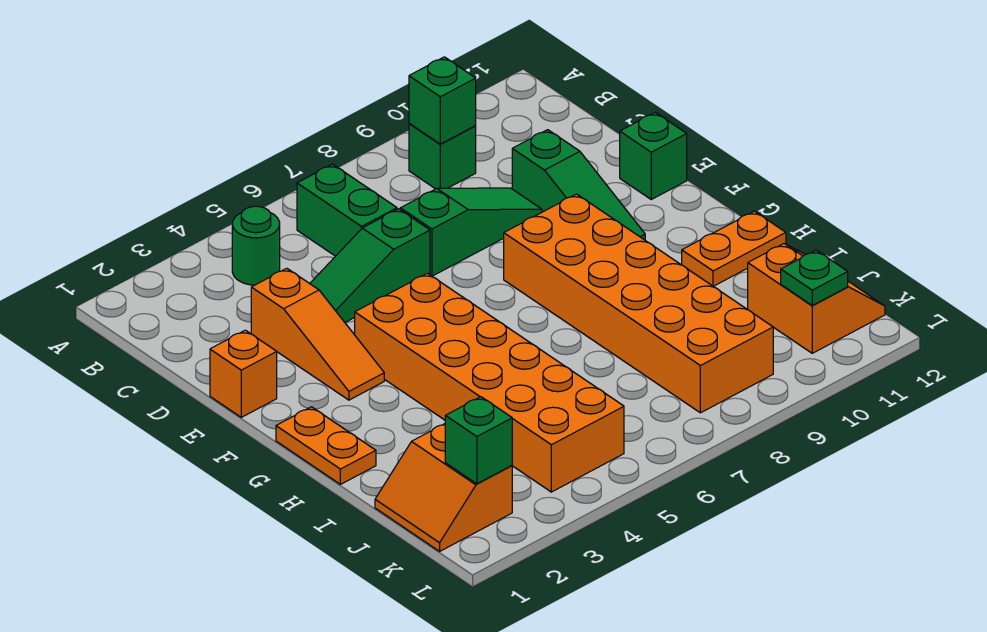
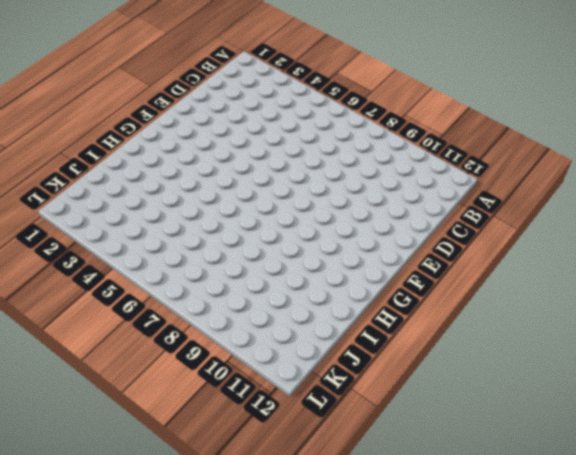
none -> green round brick B4 level 1
none -> green brick B6:C6 level 1
none -> green brick B9 level 1

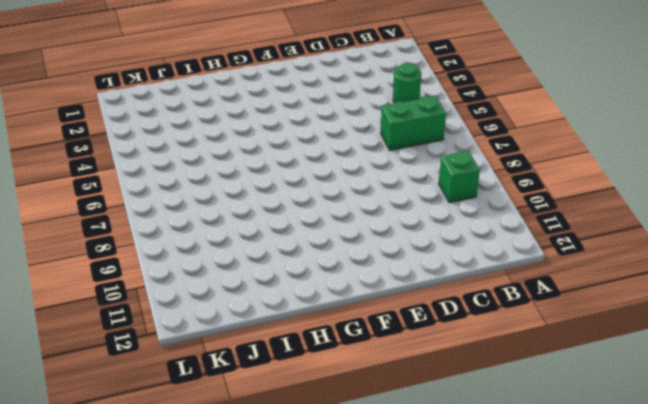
none -> orange slope D3:F3 level 1 top D
none -> green slope D4:D6 level 1 top 6
none -> green slope D7:D9 level 1 top 7

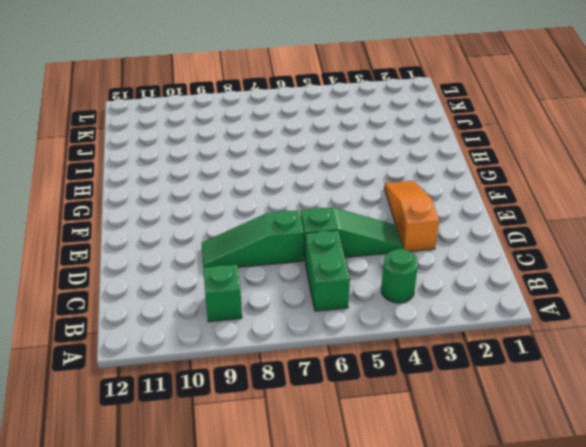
none -> green slope D10:F10 level 1 top D
none -> orange brick E1 level 1
none -> green brick E12 level 1

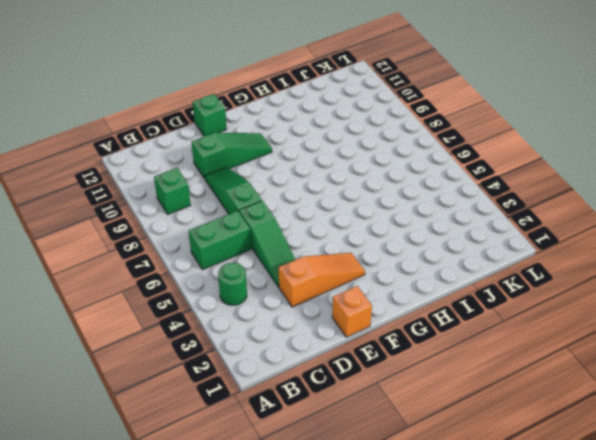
none -> orange brick F4:K5 level 1
none -> orange brick F8:K9 level 1
none -> orange plate G1:H1 level 1

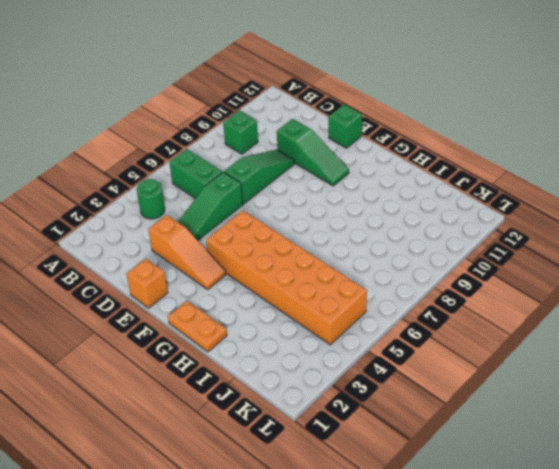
none -> orange brick F8:K9 level 1
none -> orange plate H11:H12 level 1
none -> orange slope J1:K2 level 1 top 2

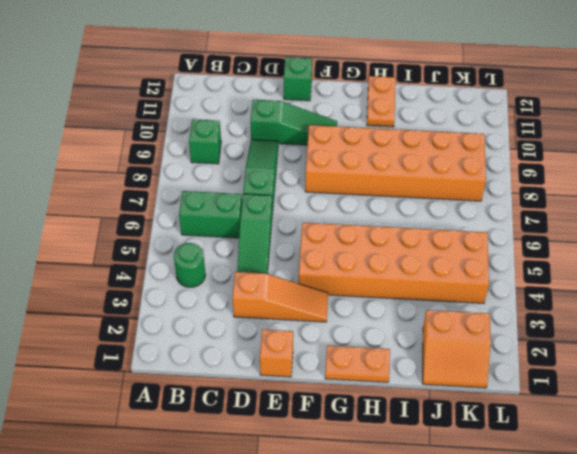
none -> orange slope J11:K12 level 1 top 11
none -> green brick B9 level 2
none -> green brick K2 level 2

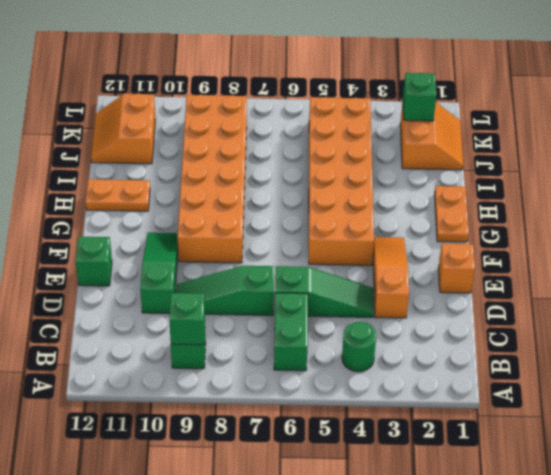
none -> green plate K11 level 2

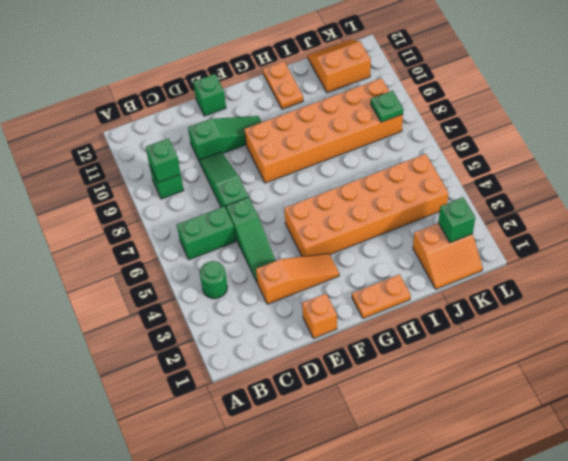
green plate K8 level 2 -> green plate K11 level 2

